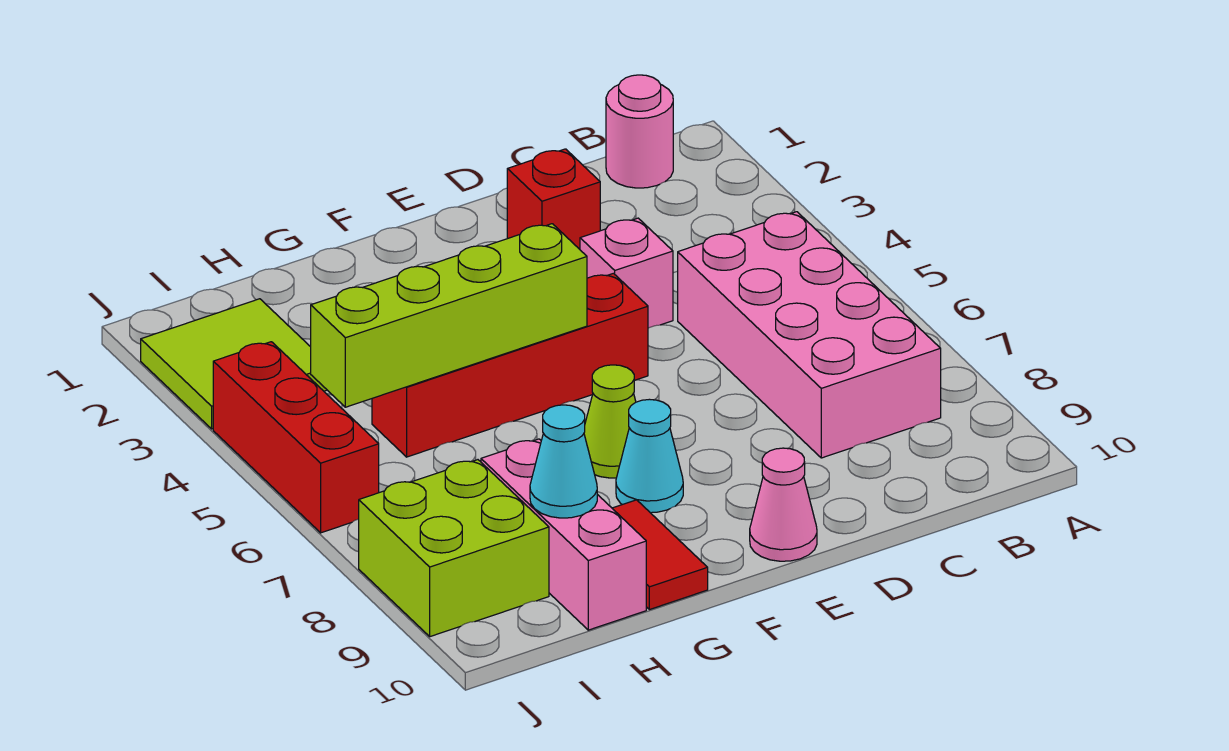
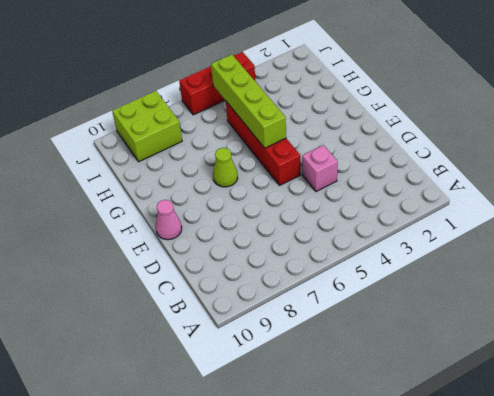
none -> pink round brick B1 level 1
none -> pink brick B5:C8 level 1
none -> red brick D2 level 1

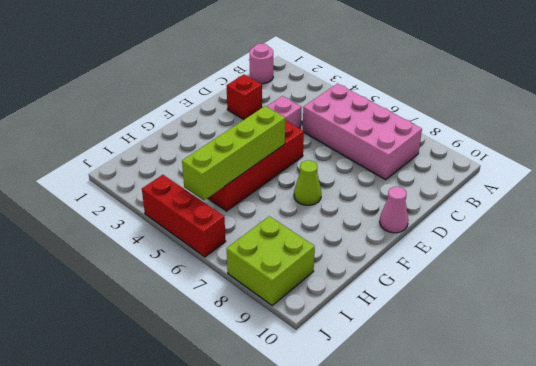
none -> cyan cone F8 level 1
none -> red tile G9:G10 level 1
none -> pink brick H8:H10 level 1

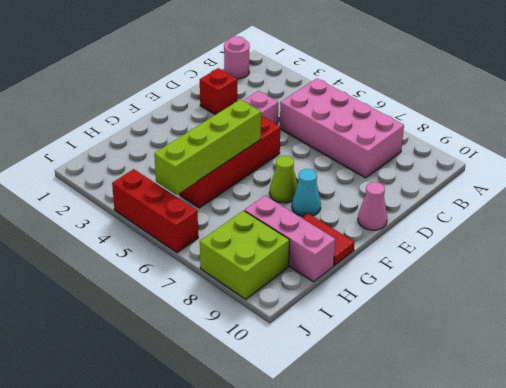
none -> lime tile I2:J3 level 1
none -> cyan cone H9 level 2

